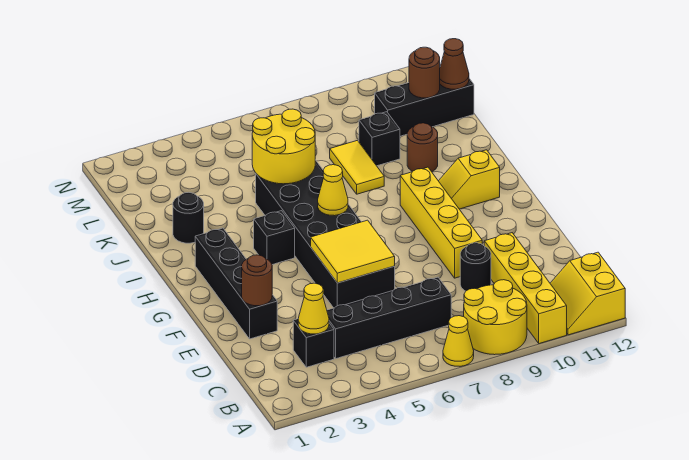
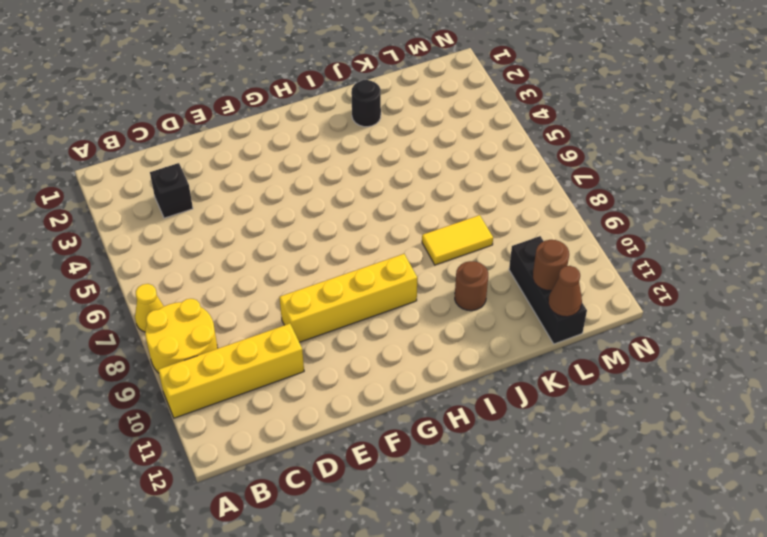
none -> yellow slope A11:B12 level 1 top 12
none -> black brick C4:C7 level 1
none -> black round brick D9 level 1

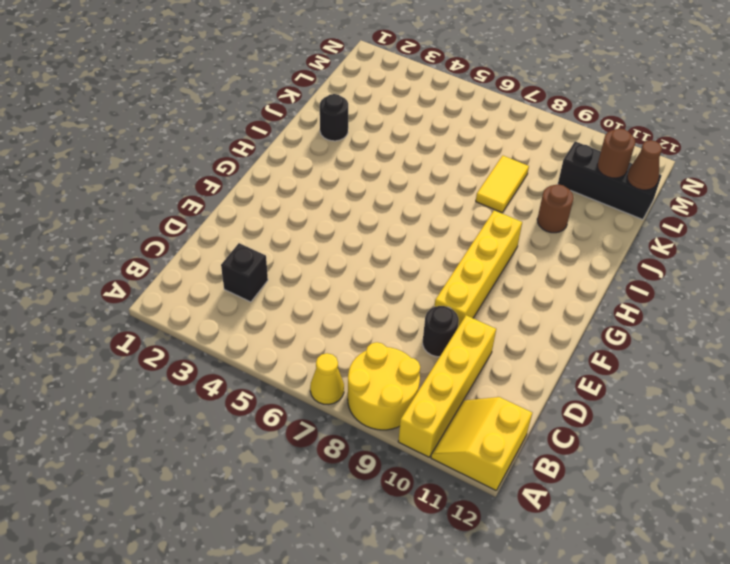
none -> black brick C4:C7 level 1
none -> black brick E2:H2 level 1
none -> black brick E5:J6 level 1

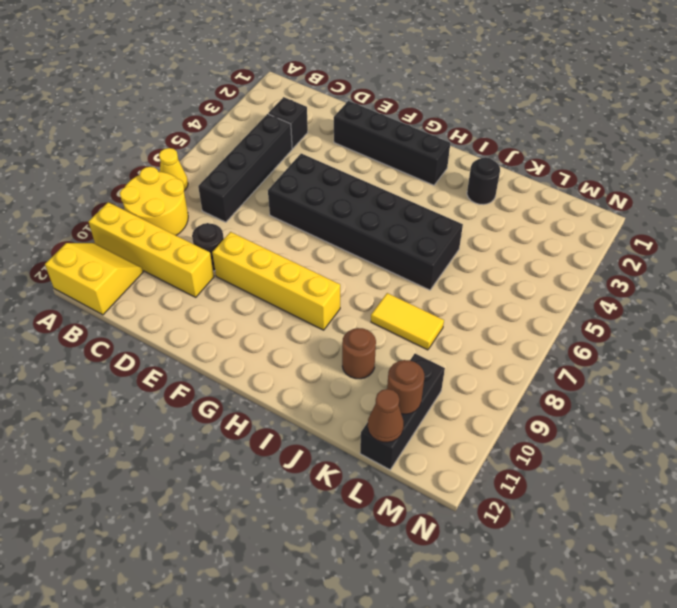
none -> black brick H4 level 1
none -> yellow slope H10:H11 level 1 top 11
none -> black brick K9 level 1

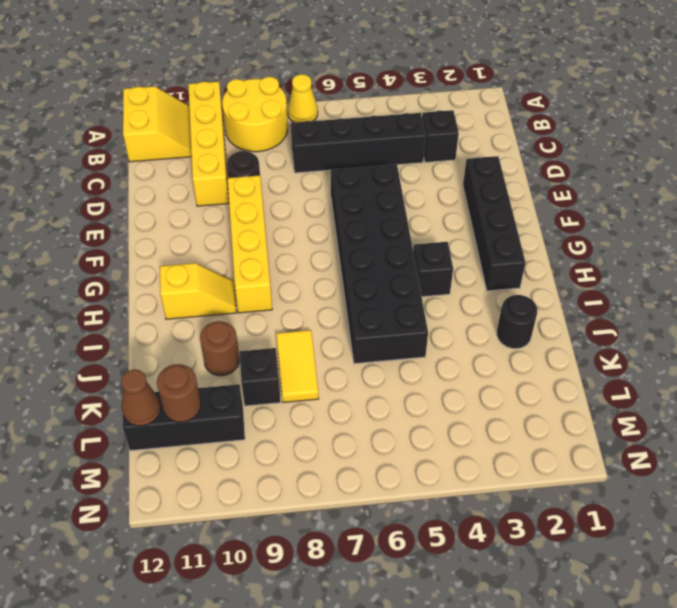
none -> yellow cone C3 level 2
none -> brown round brick E2 level 2
none -> yellow tile E5:F6 level 2

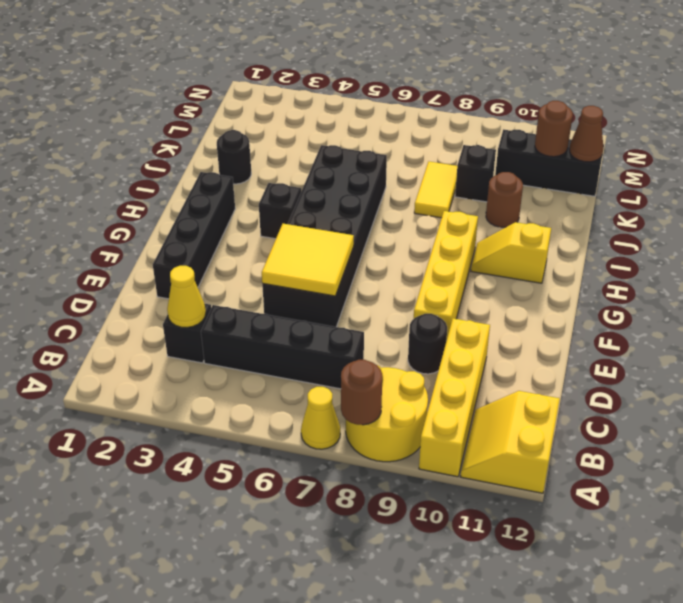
brown round brick A8 level 2 -> brown round brick E2 level 2
none -> yellow cone H6 level 2
none -> yellow round brick J5:K6 level 2

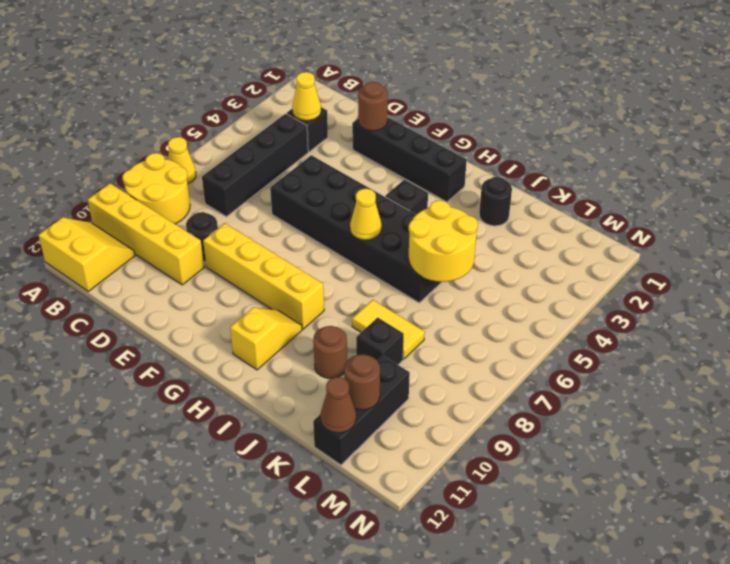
none -> yellow tile E5:F6 level 2

